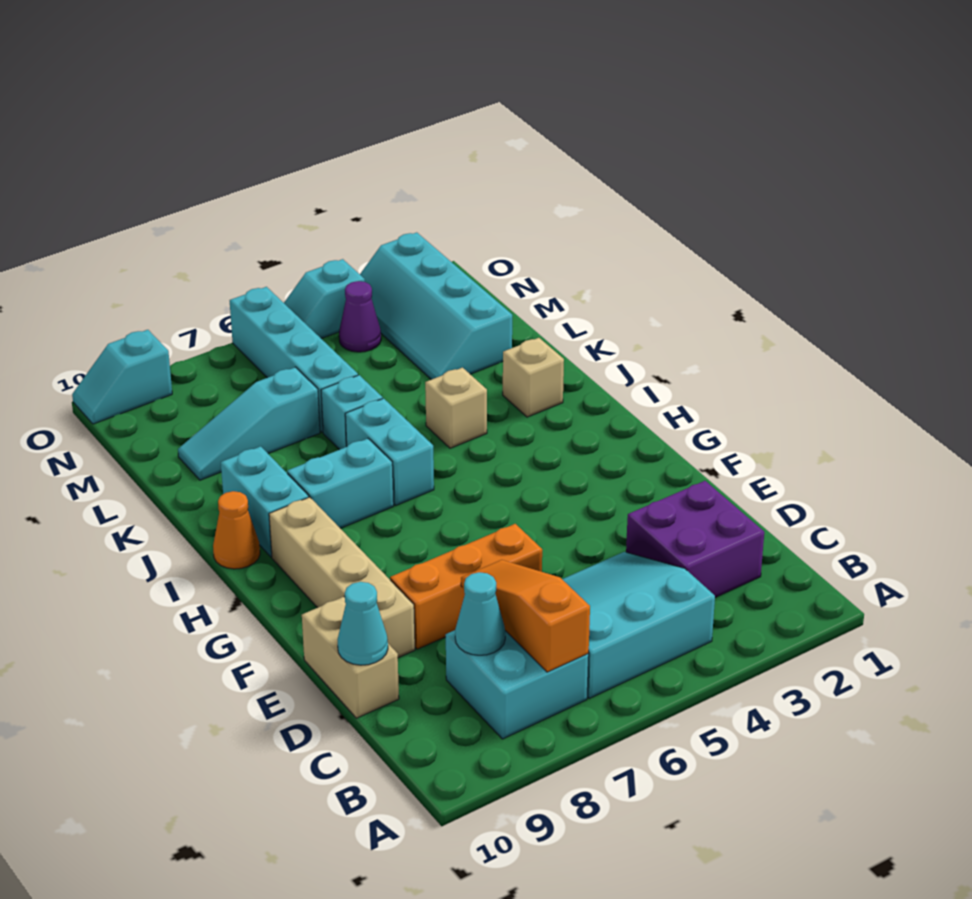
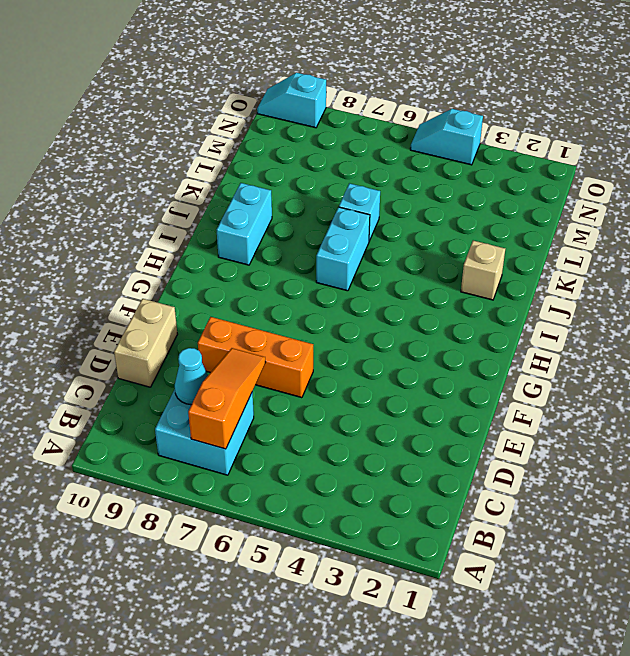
none -> cyan slope B4:D6 level 1 top B
none -> purple brick C2:D3 level 1
none -> tan brick E9:H9 level 1

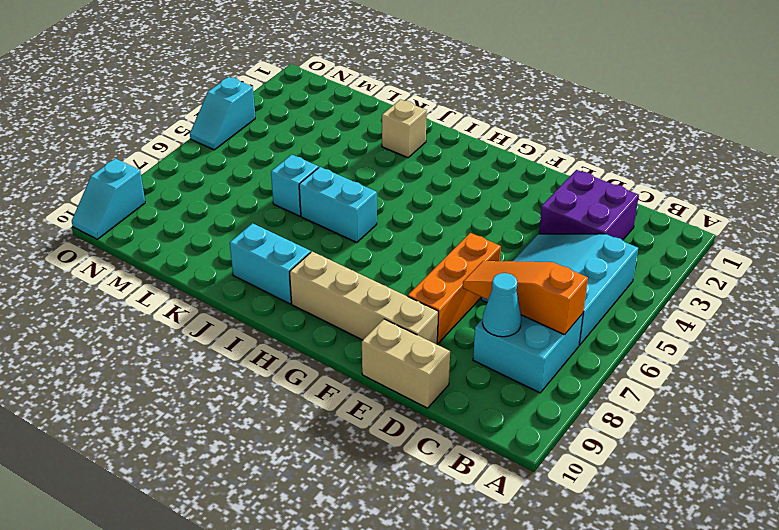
none -> cyan brick I7:I8 level 1
none -> orange cone I10 level 1
none -> tan brick J4 level 1

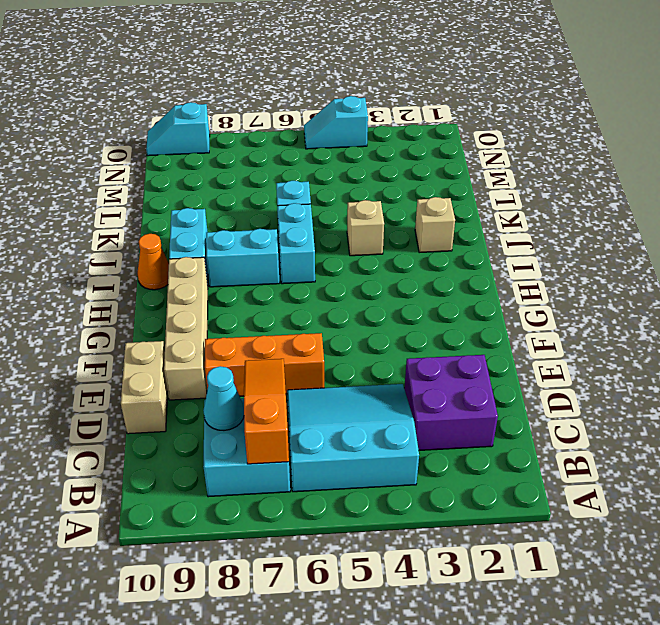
none -> cyan slope L2:O3 level 1 top 2
none -> cyan brick L6:O6 level 1
none -> cyan slope L7:L9 level 1 top 7

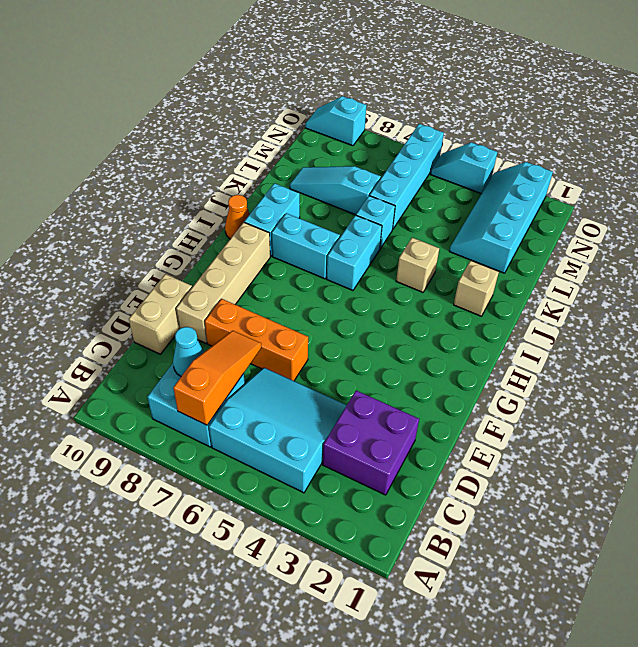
none -> purple cone N4 level 1
none -> cyan cone D10 level 2

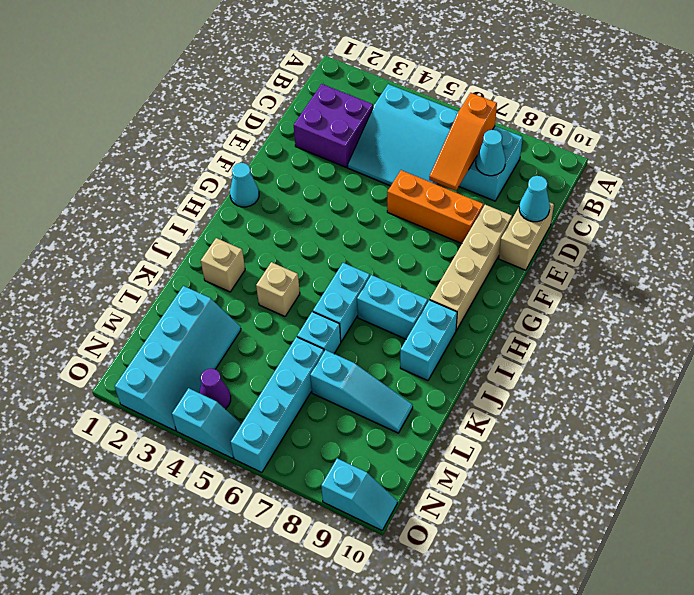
cyan cone G1 level 1 -> none
none -> orange cone I10 level 1

